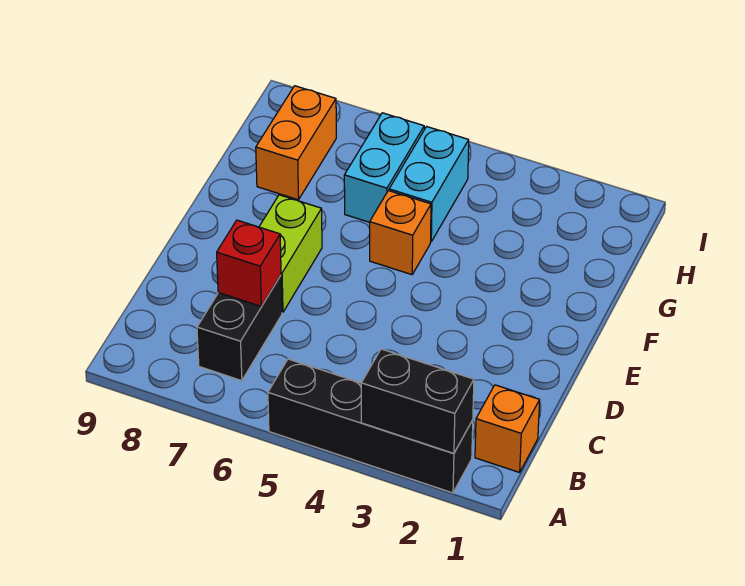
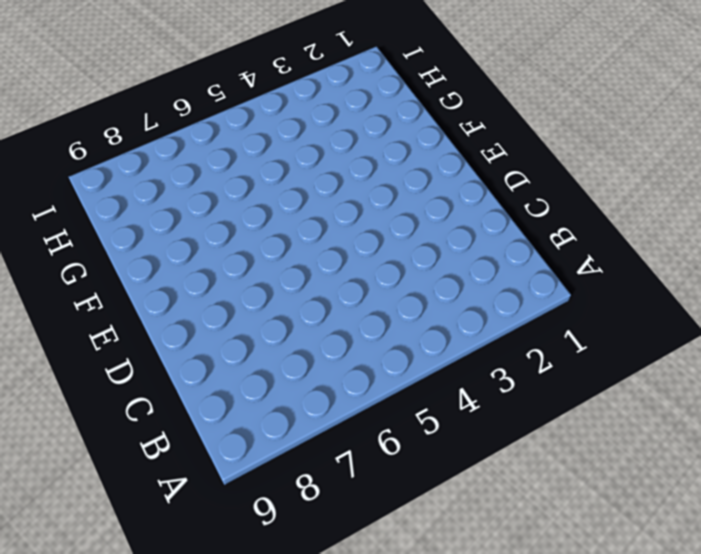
none -> black brick A2:A5 level 1
none -> orange brick B1 level 1

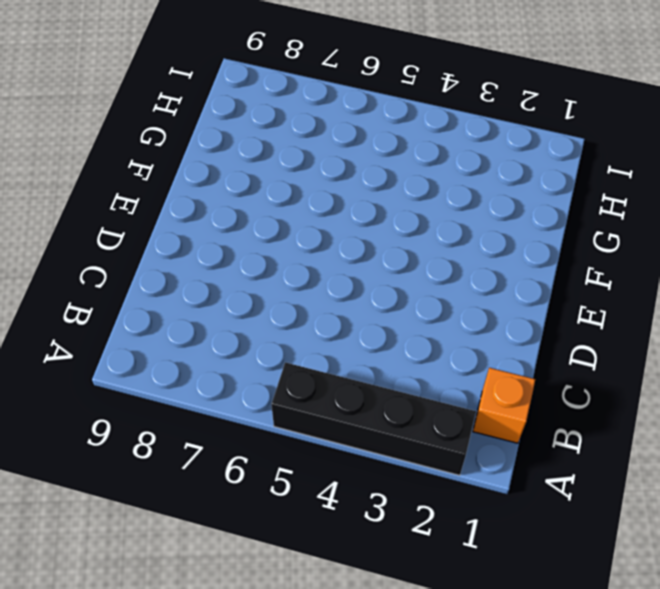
none -> black brick B7:C7 level 1
none -> lime brick D7:E7 level 1

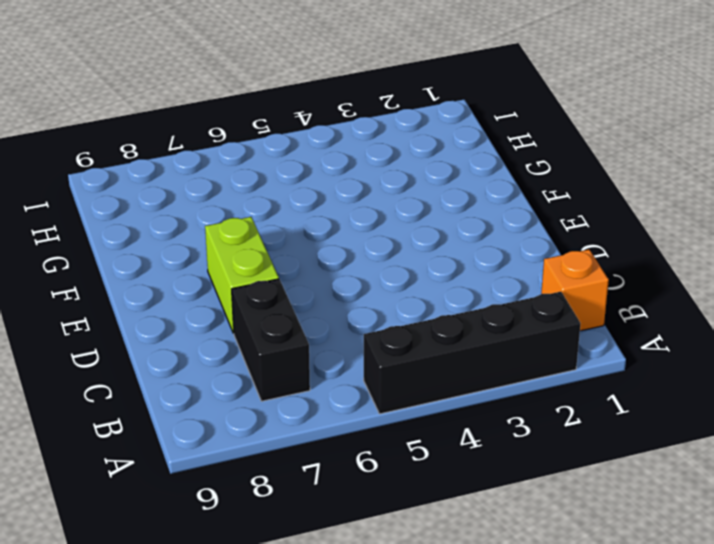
none -> orange brick F5 level 1
none -> cyan brick G5:H5 level 1

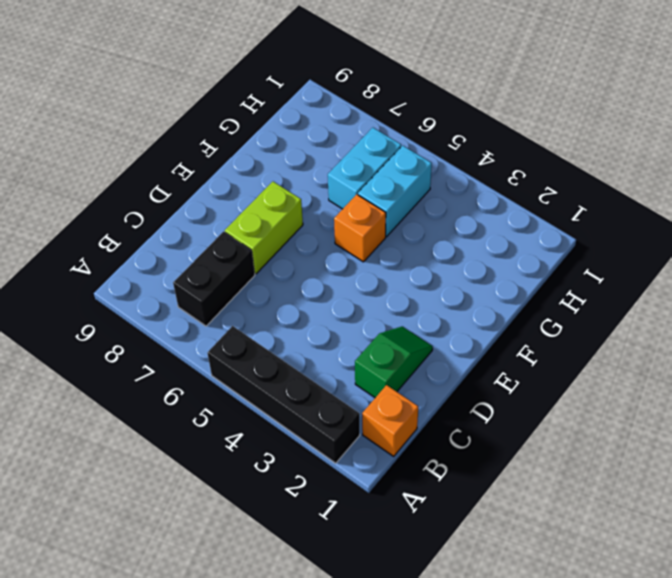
green slope C2:D2 level 1 top C -> none
none -> orange brick G8:H8 level 1
none -> black brick A2:A3 level 2

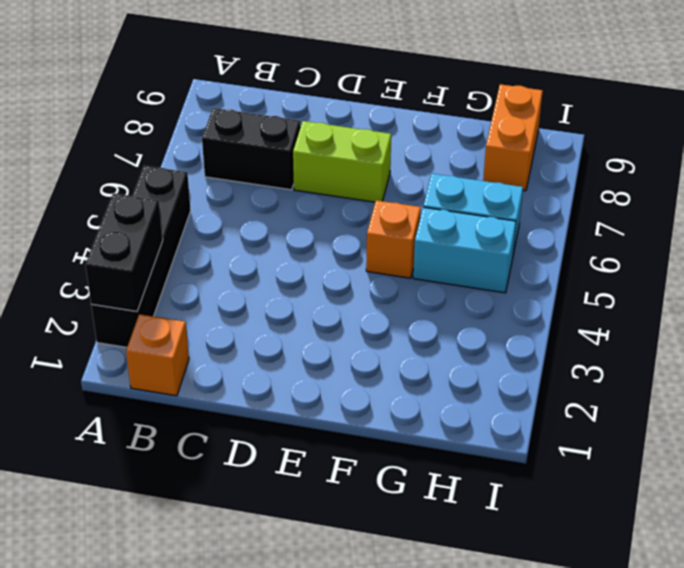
orange brick H8:H9 level 1 -> orange brick G8:H8 level 1
none -> red brick C7 level 2

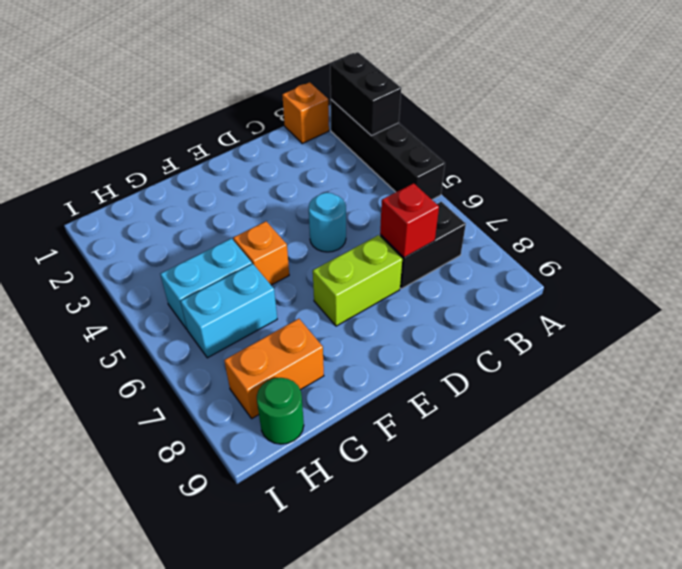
cyan round brick D5 level 1 -> none
green round brick H9 level 1 -> none

